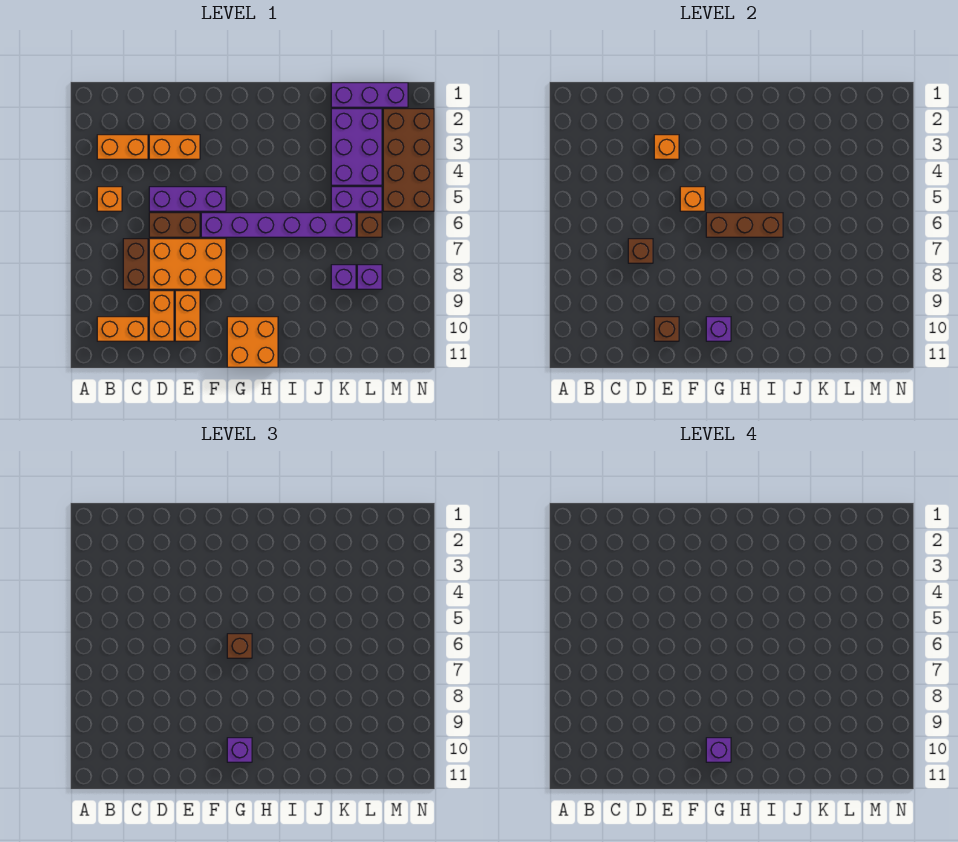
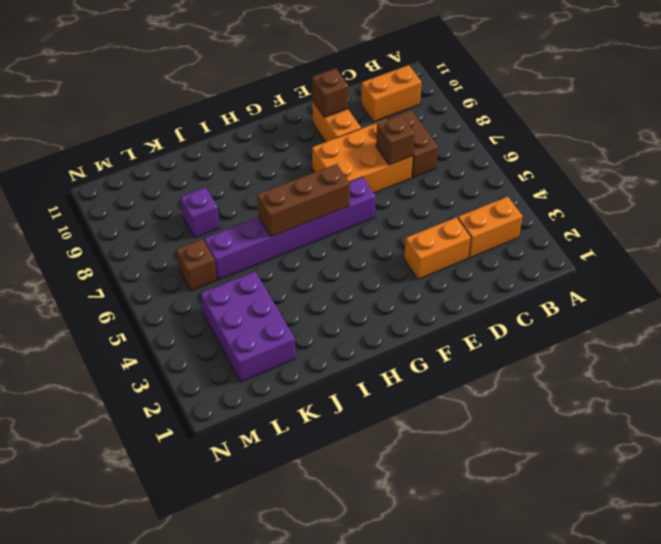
none -> orange brick B5 level 1
none -> purple brick D5:F5 level 1
none -> brown brick D6:E6 level 1

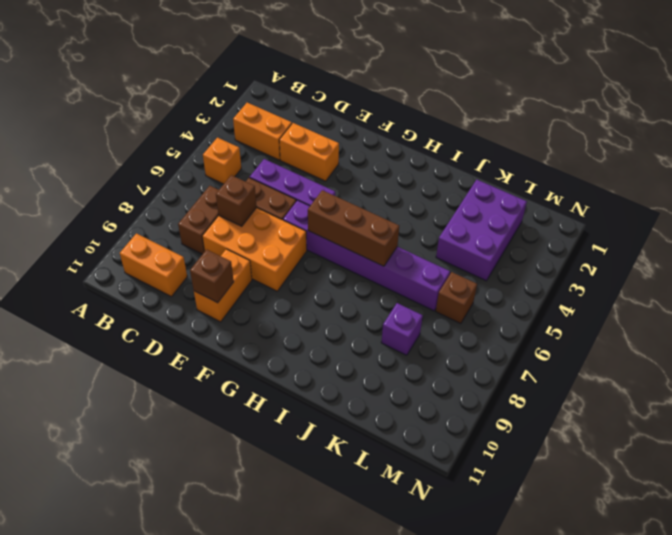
none -> orange brick D9:D10 level 1
none -> orange brick G10:H11 level 1
none -> purple brick K1:M1 level 1

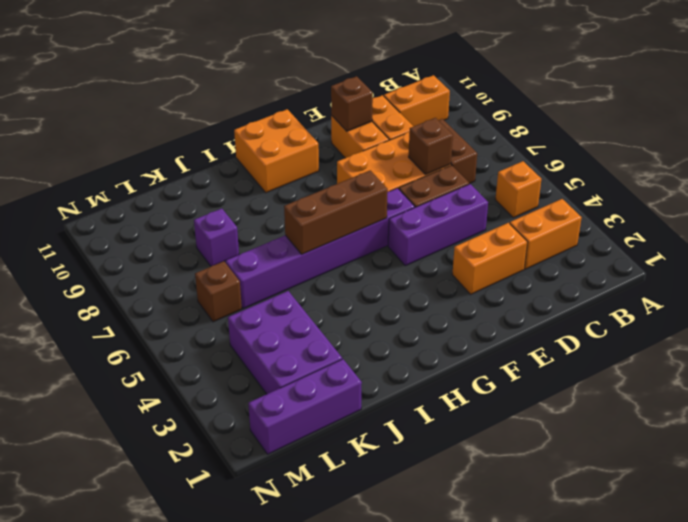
none -> purple brick K5:L5 level 1
none -> purple brick L8 level 1
none -> brown brick M2:N5 level 1

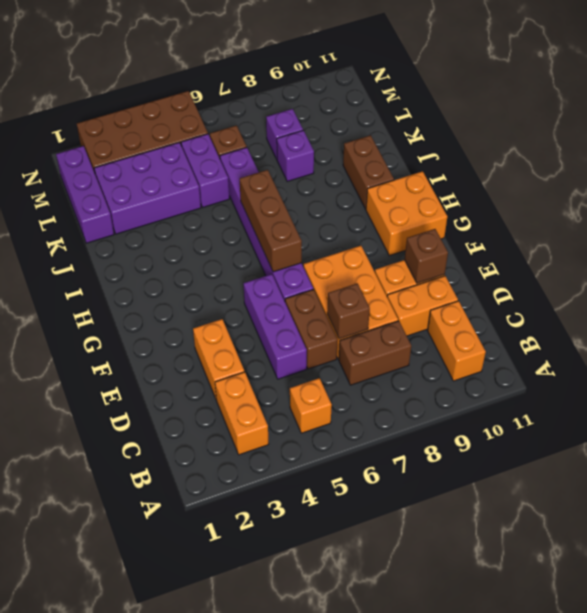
brown brick I10:J10 level 1 -> none
none -> orange brick E3 level 2
none -> orange brick F5 level 2
none -> purple brick G10 level 2

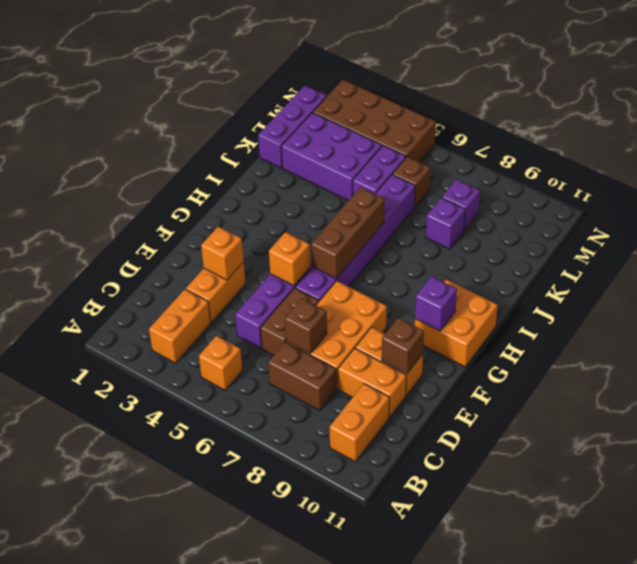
none -> brown brick G6 level 3
none -> purple brick G10 level 3
none -> purple brick G10 level 4

